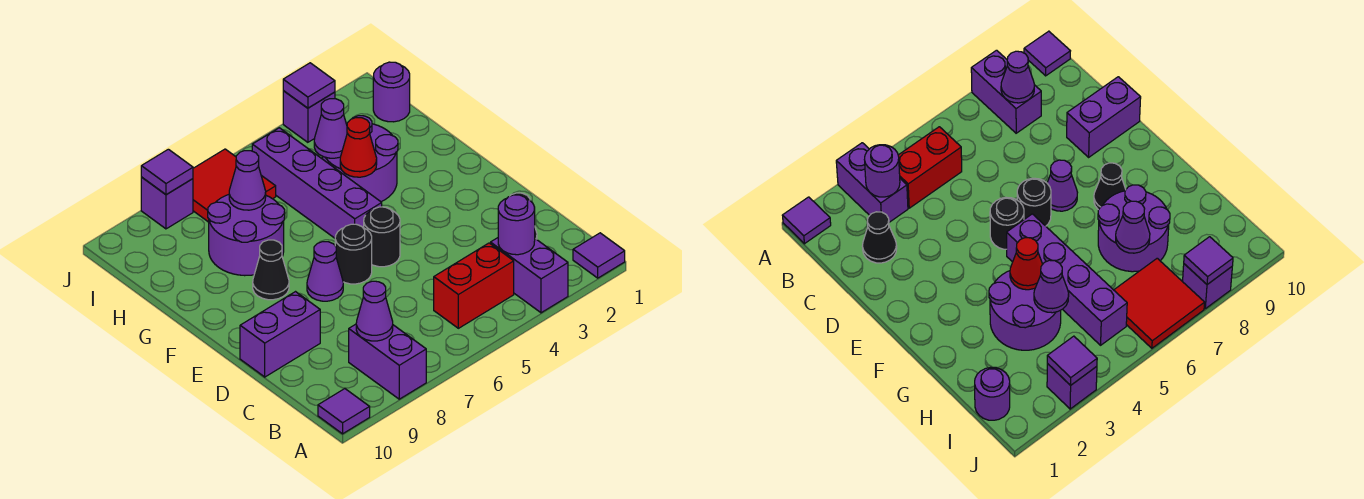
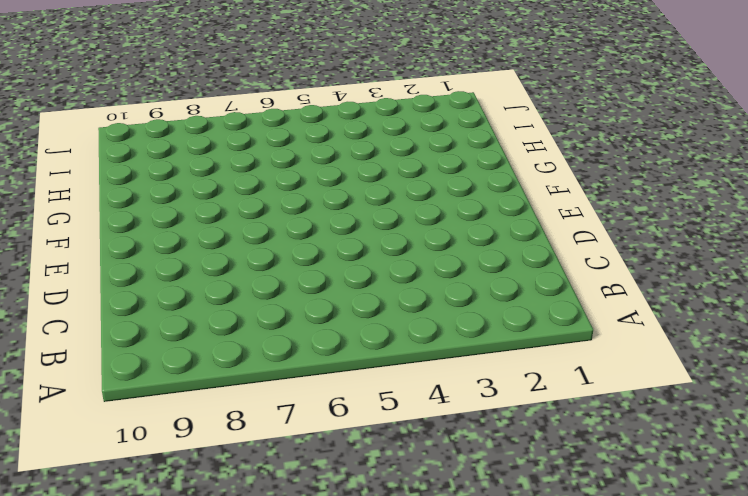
none -> purple tile A1 level 1
none -> purple brick A3:B3 level 1
none -> purple brick A8:B8 level 1

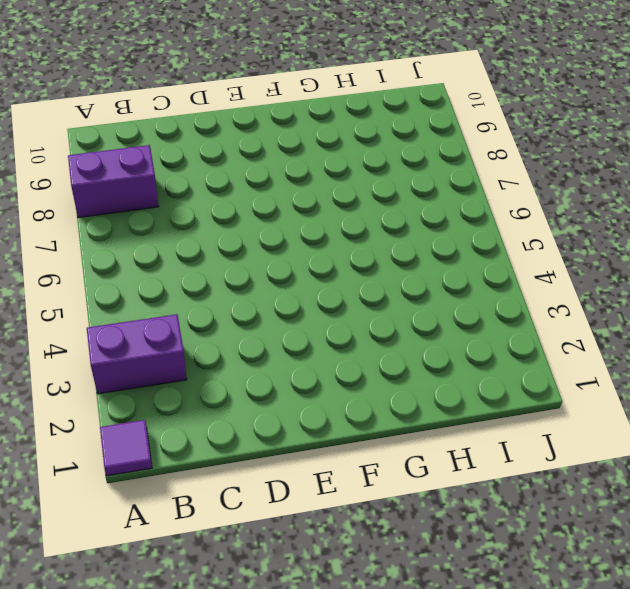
none -> purple tile A10 level 1
none -> red brick B4:B5 level 1
none -> black cone C2 level 1

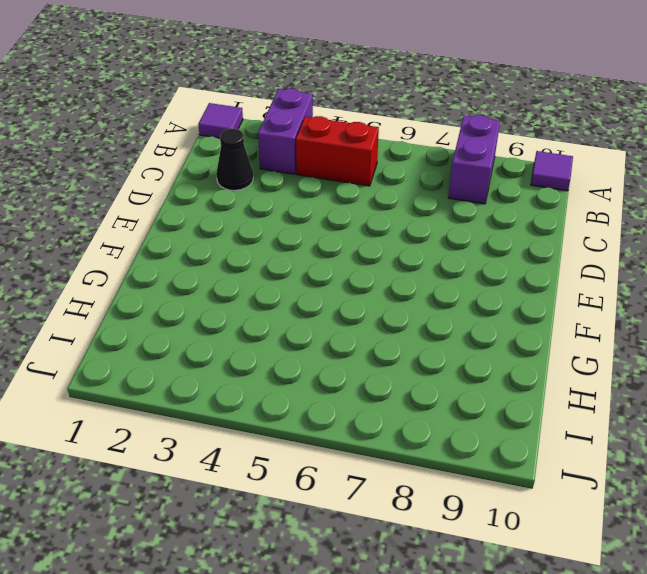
none -> purple brick D9:D10 level 1
none -> black round brick E5 level 1
none -> black round brick E6 level 1

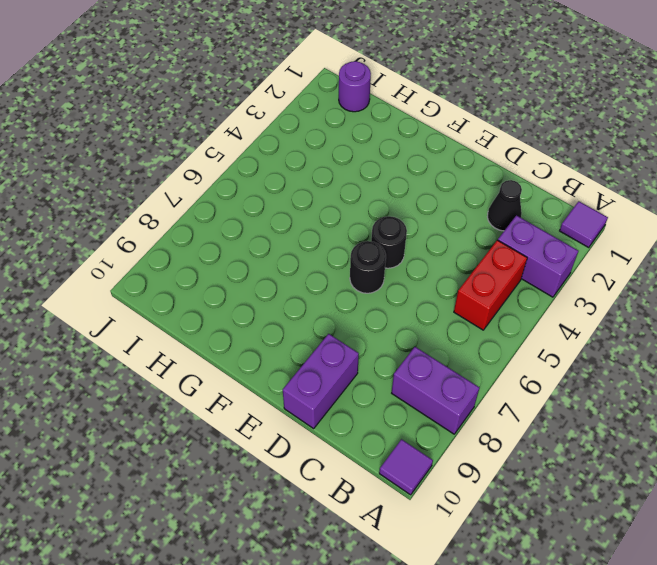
none -> purple cone E7 level 1
none -> purple brick F5:I5 level 1
none -> black cone F8 level 1

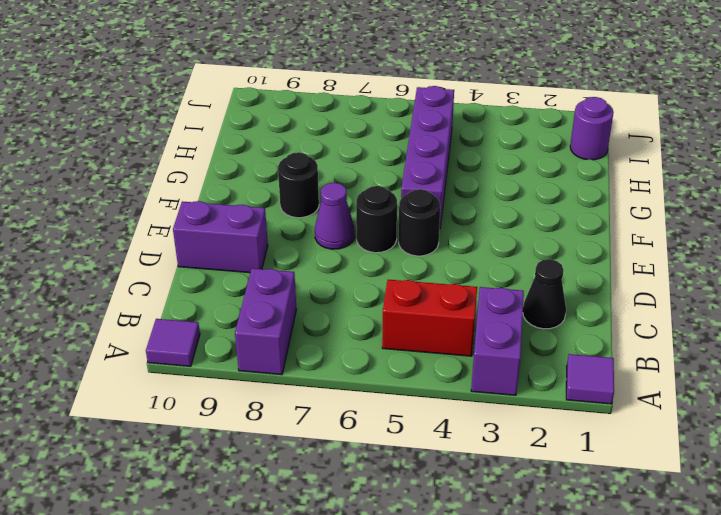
black round brick F8 level 1 -> black cone F8 level 1
none -> purple round brick G3:H4 level 1
none -> purple round brick G7:H8 level 1
none -> red tile I6:J7 level 1

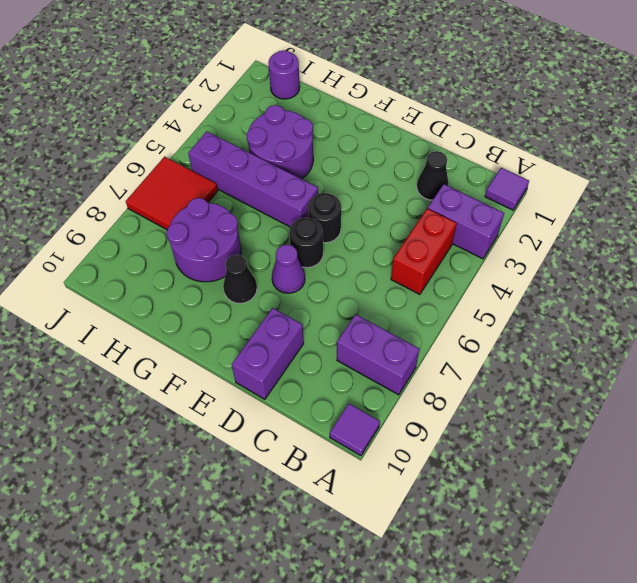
none -> purple brick J3 level 1
none -> purple brick J8 level 1
none -> purple round brick B3 level 2

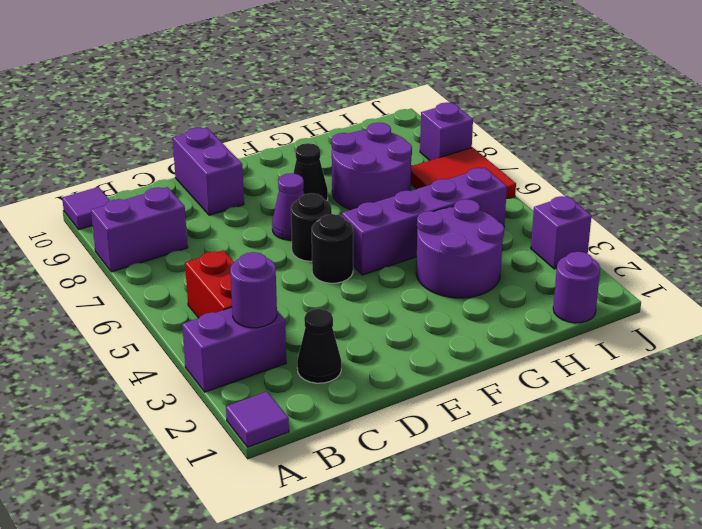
none -> purple cone B8 level 2
none -> red cone G4 level 2
none -> purple cone H4 level 2

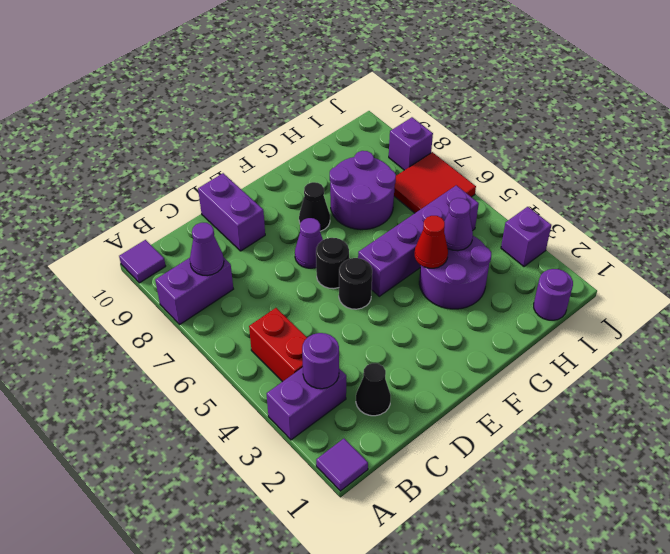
none -> purple cone H7 level 2
none -> purple tile J3 level 2
none -> purple tile J8 level 2

